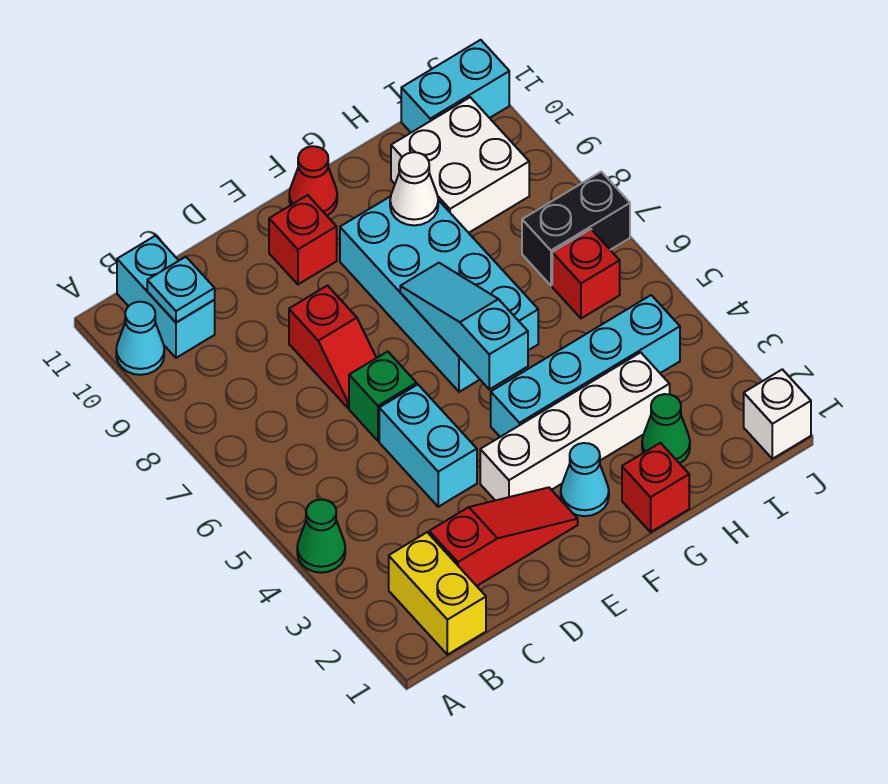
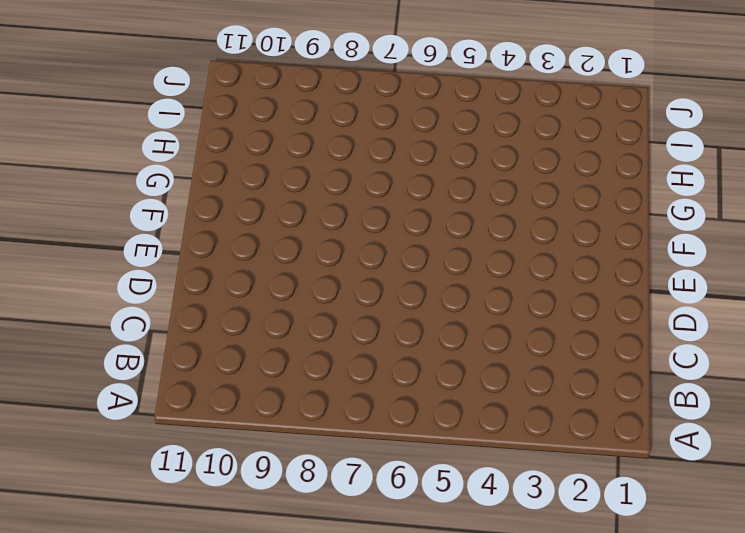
none -> green cone A4 level 1
none -> cyan cone A10 level 1
none -> yellow brick B1:B2 level 1

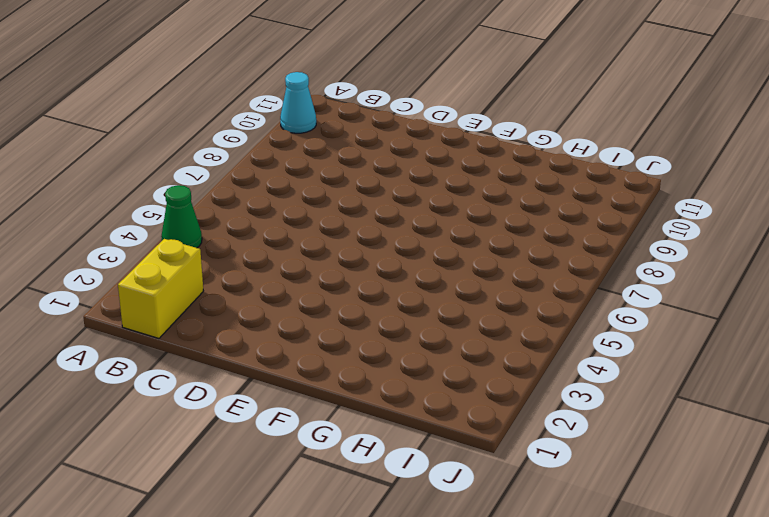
none -> cyan brick B10:B11 level 1
none -> red slope C2:E2 level 1 top C
none -> cyan brick D4:D5 level 1

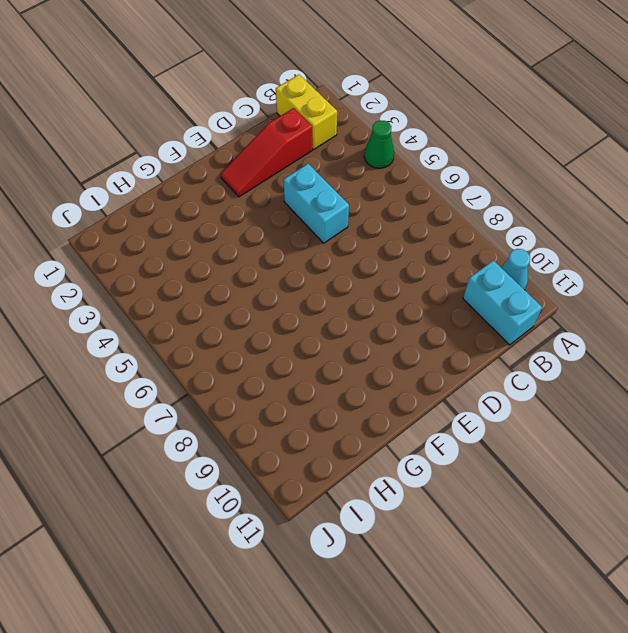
none -> green brick D6 level 1
none -> red slope D7:D8 level 1 top 8
none -> white brick E3:H3 level 1

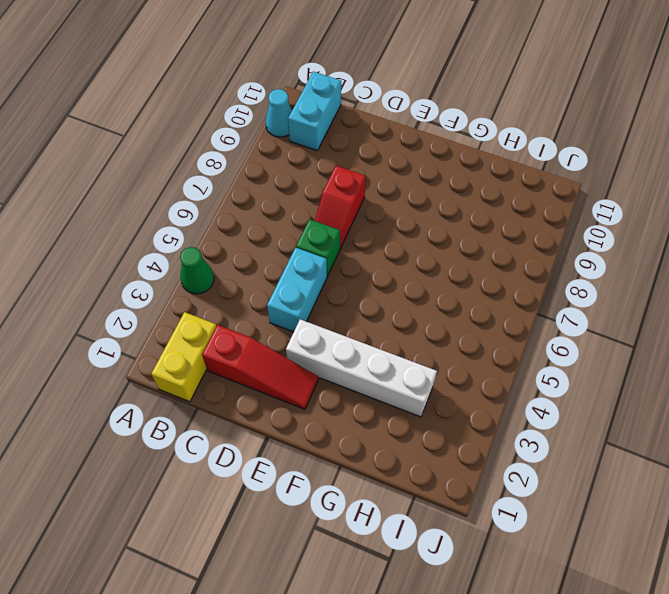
none -> red brick E10 level 1
none -> cyan cone F2 level 1
none -> cyan brick F4:I4 level 1

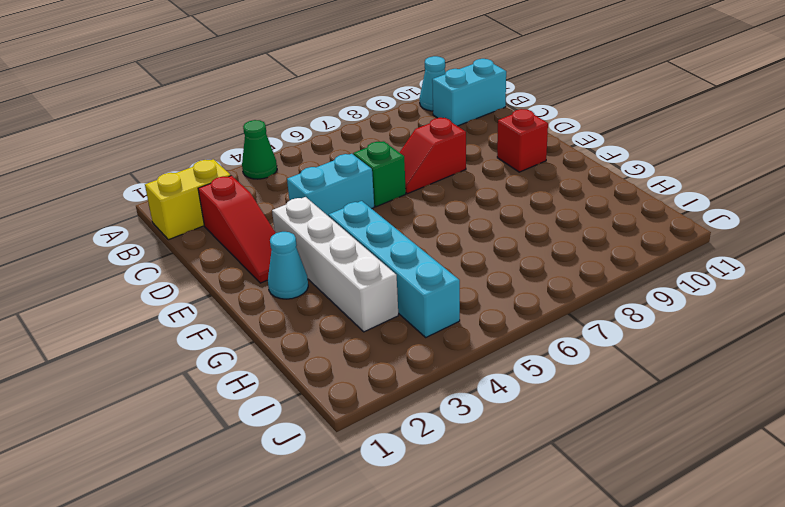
none -> cyan brick F6:G9 level 1
none -> red cone F11 level 1
none -> red brick G1 level 1

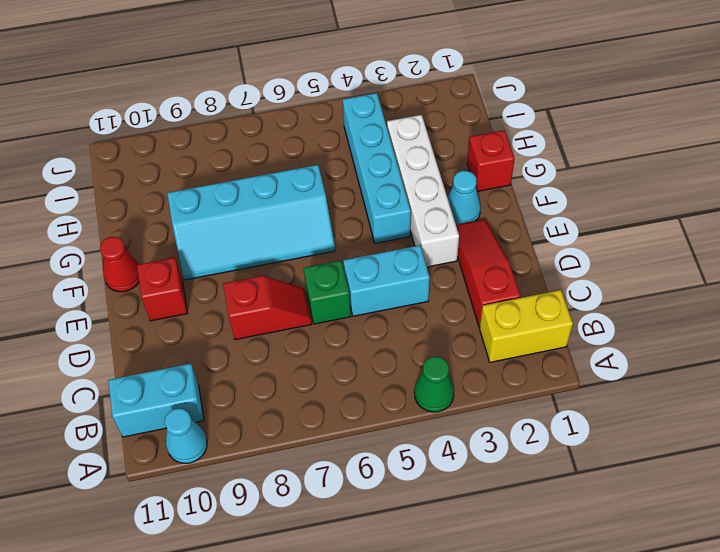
cyan slope F6:G9 level 1 top G -> cyan brick F6:G9 level 1
none -> green cone H2 level 1
none -> white brick H9:I10 level 1
none -> red brick I6 level 1

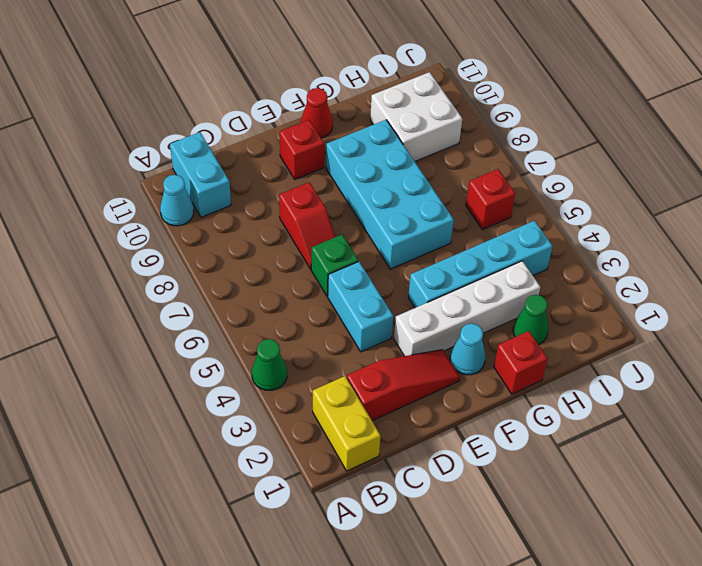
none -> black brick I7:J7 level 1
none -> cyan brick I11:J11 level 1
none -> white brick J1 level 1

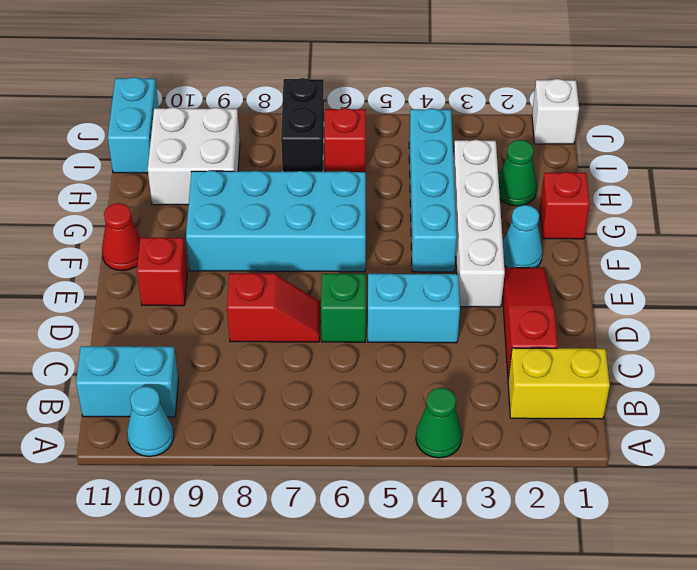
none -> cyan plate B10 level 2
none -> cyan slope F5:F7 level 2 top 5
none -> white cone G9 level 2

